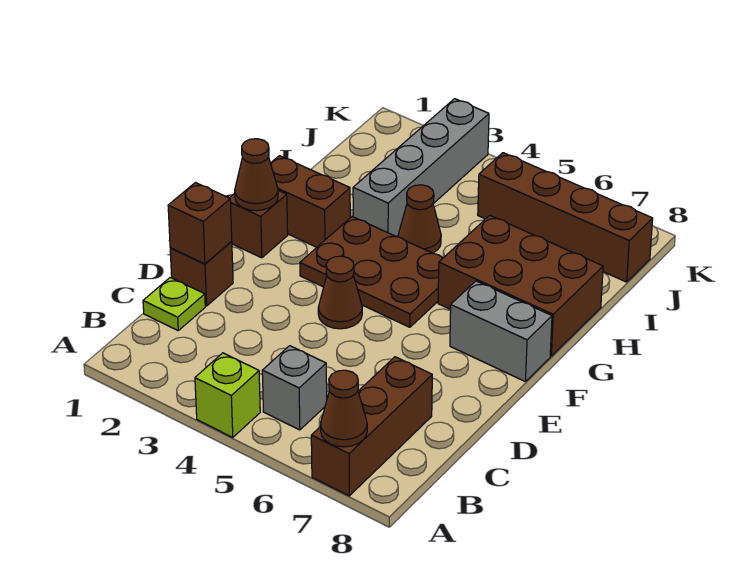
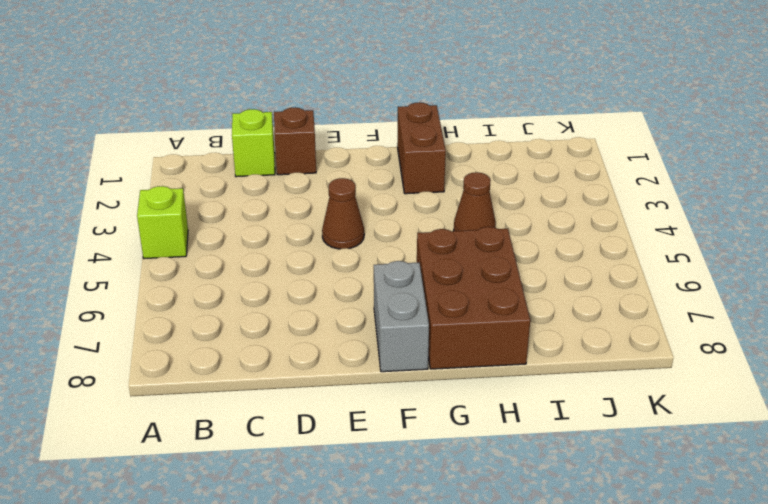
lime brick C1 level 1 -> lime plate C1 level 1
none -> brown brick A7:C7 level 1
none -> grey brick B5 level 1
none -> brown brick F1 level 1

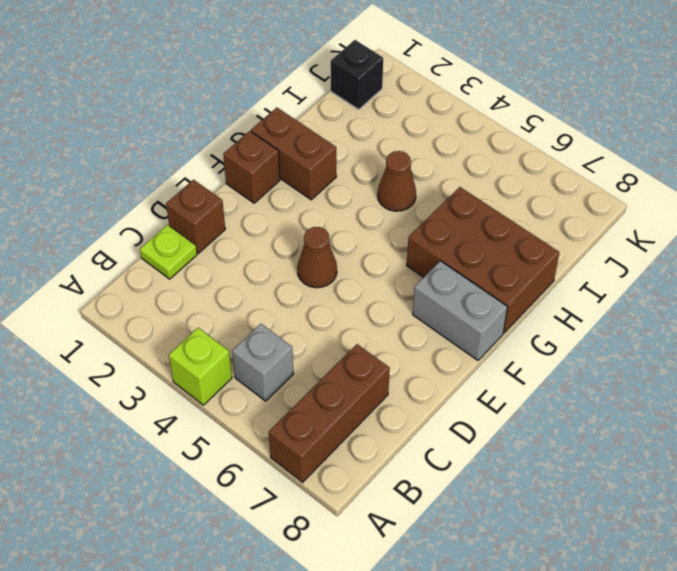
black brick J1 level 1 -> none
none -> brown plate F3:G5 level 1
none -> grey brick H3:K3 level 1
none -> brown brick J5:J8 level 1

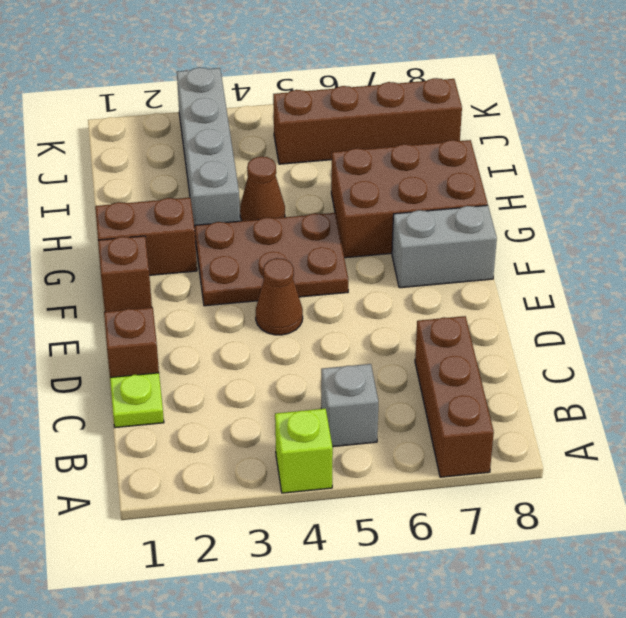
none -> brown cone A7 level 2
none -> brown brick D1 level 2
none -> brown cone F1 level 2

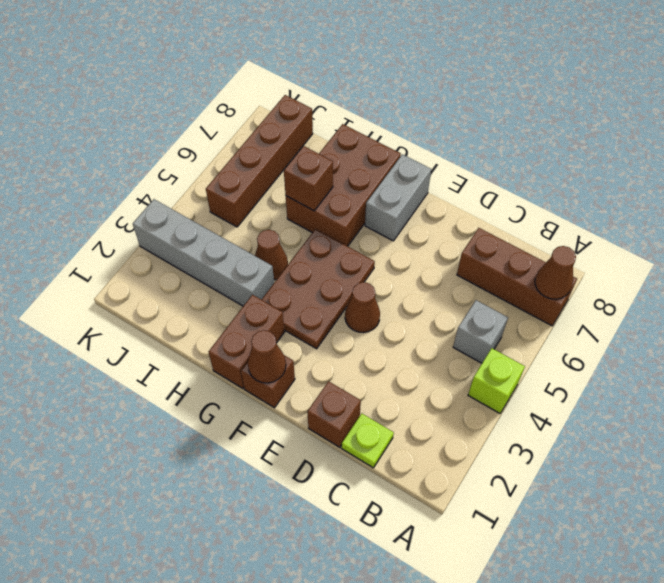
brown brick H6 level 2 -> brown brick D1 level 2

